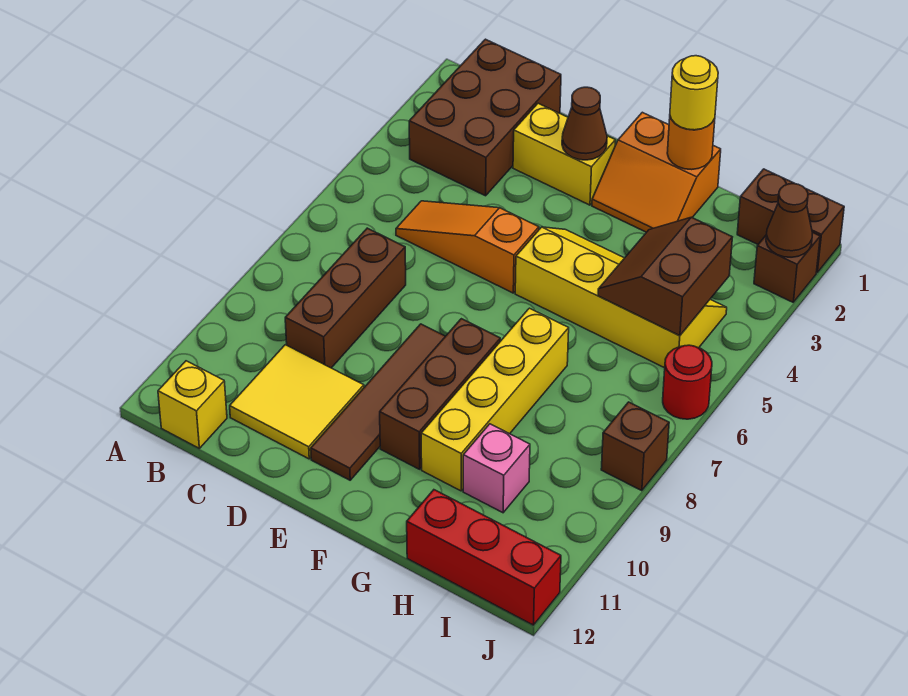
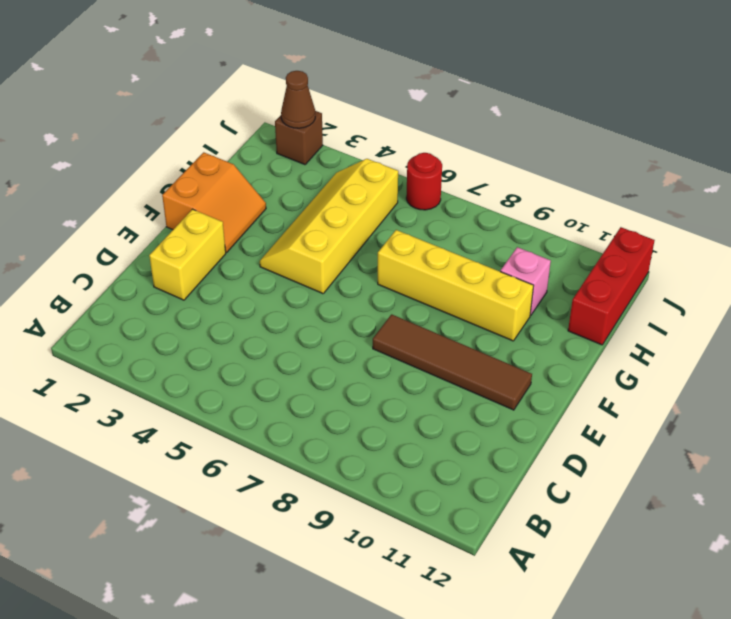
none -> brown brick B1:C3 level 1
none -> yellow brick B12 level 1
none -> orange slope C5:E5 level 1 top E

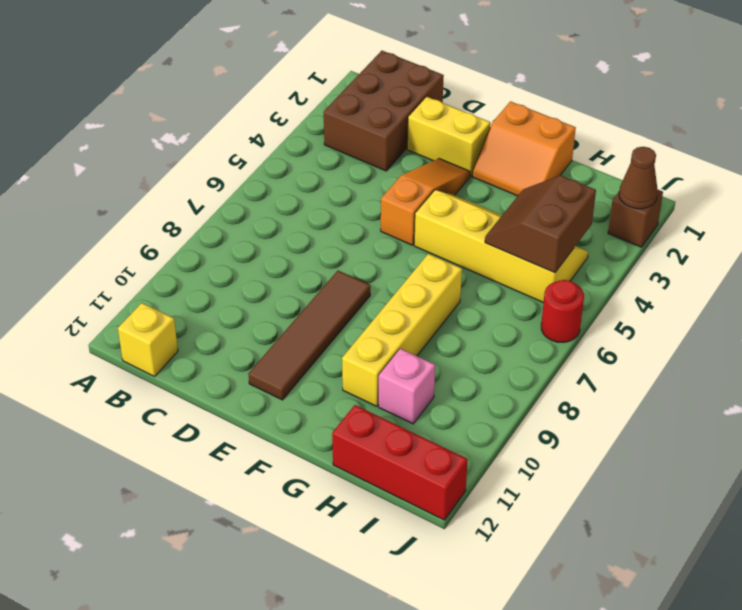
orange slope E3:E5 level 1 top 5 -> orange slope C5:E5 level 1 top E
none -> brown brick C7:C9 level 1
none -> yellow tile C10:D11 level 1
none -> brown brick F8:F10 level 1

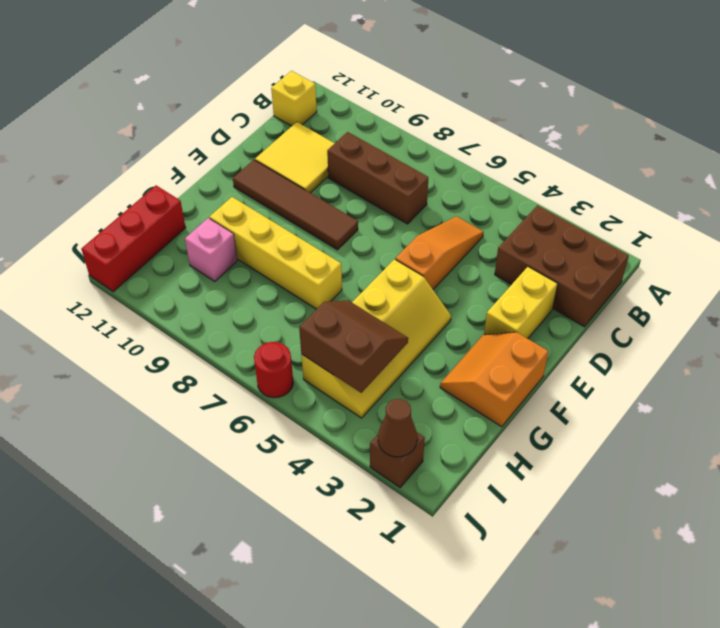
none -> brown brick F8:F10 level 1
none -> brown brick I1:J1 level 1
none -> brown brick J8 level 1

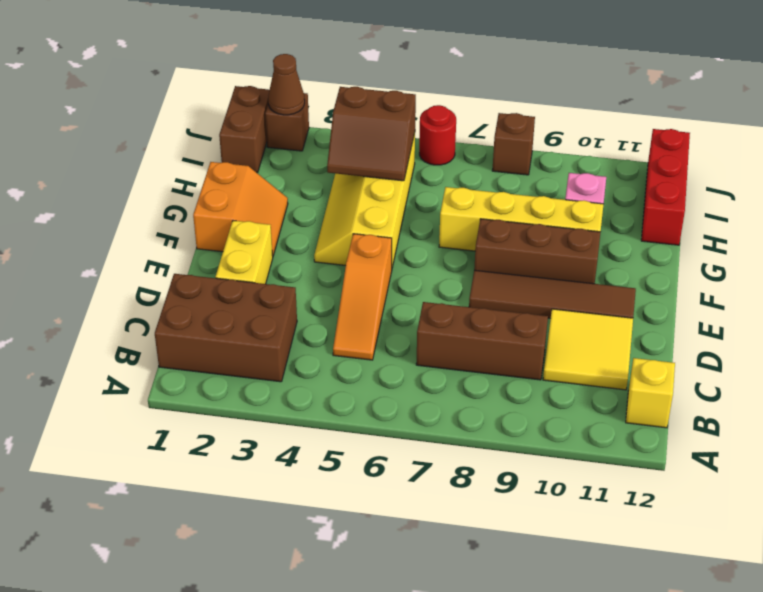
none -> brown cone E2 level 2
none -> orange round brick G1 level 2
none -> yellow round brick G1 level 3

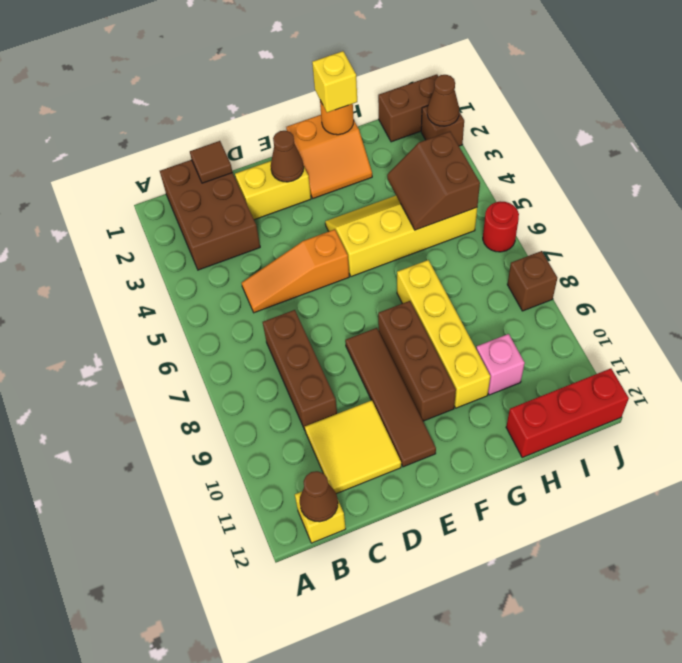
brown cone B12 level 2 -> none
brown tile C1 level 2 -> none
yellow brick G1 level 3 -> yellow round brick G1 level 3

